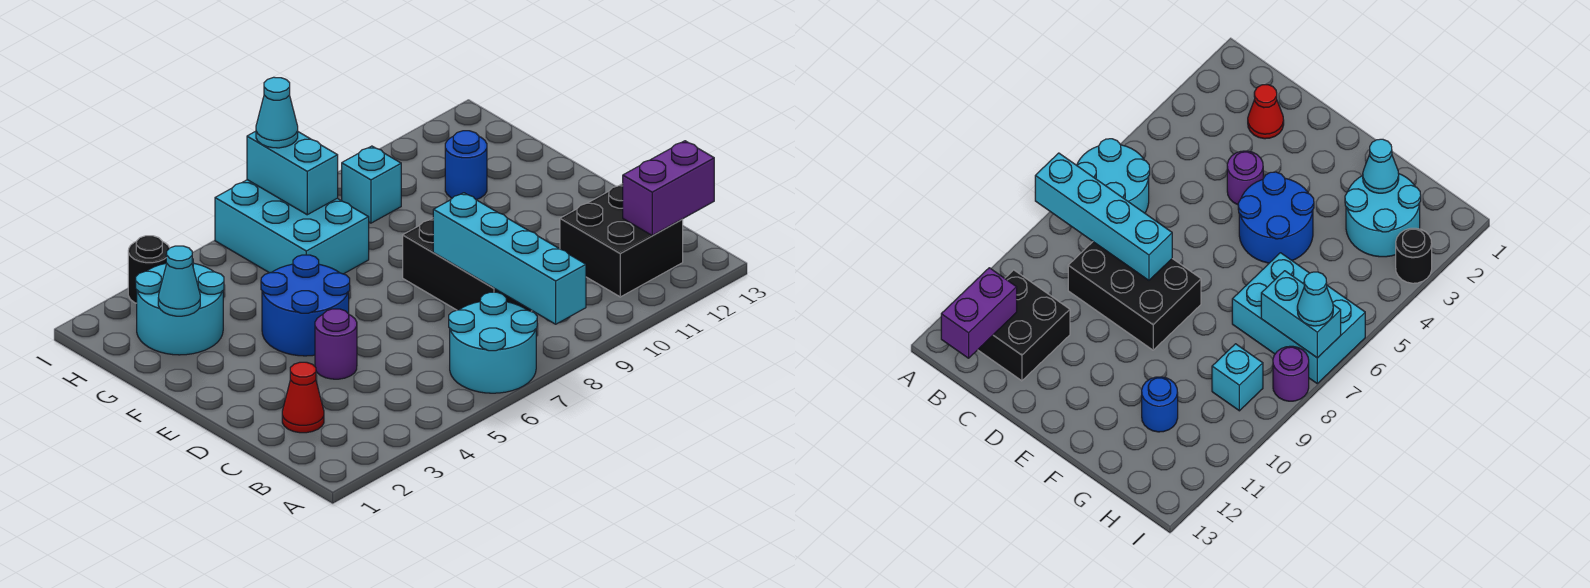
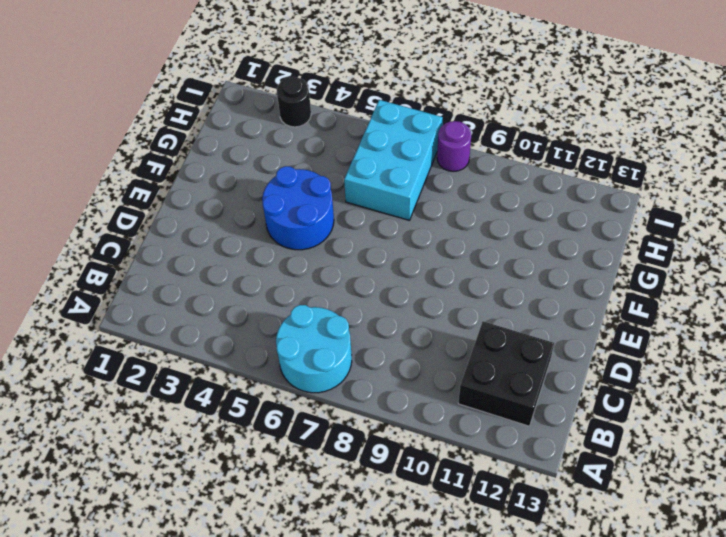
none -> red cone C2 level 1
none -> black brick C8:E9 level 1
none -> purple round brick D4 level 1

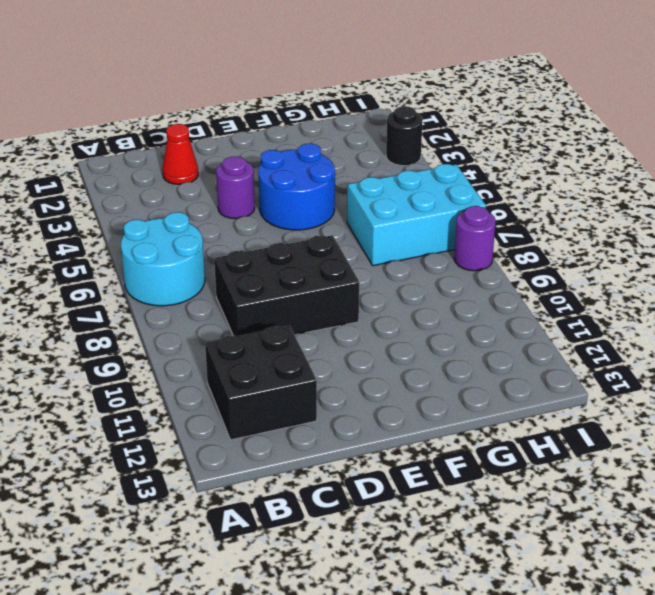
none -> cyan round brick G2:H3 level 1
none -> blue round brick G11 level 1
none -> cyan brick H9 level 1

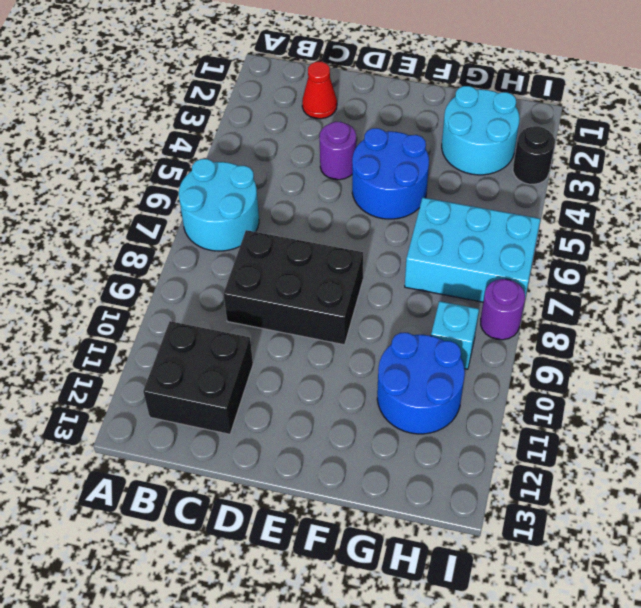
blue round brick G10:H11 level 1 -> blue round brick G11 level 1
none -> cyan brick A8:D8 level 2
none -> purple brick B12:B13 level 2
none -> cyan cone G2 level 2

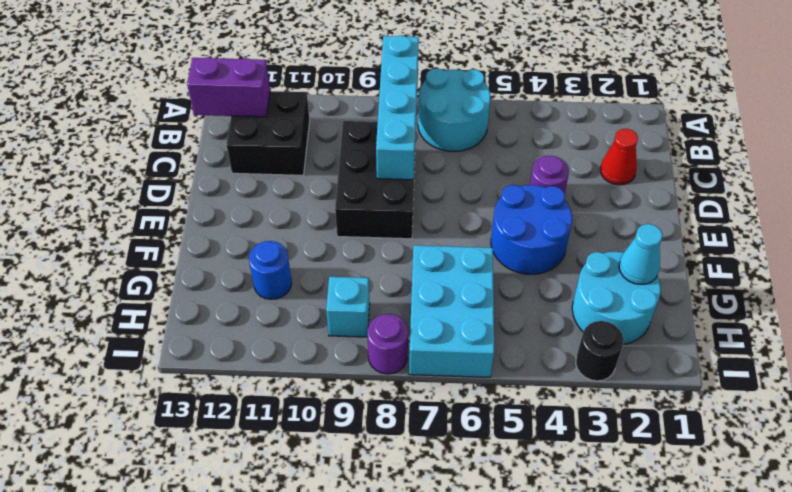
none -> cyan brick H7:I7 level 2
none -> cyan cone I7 level 3

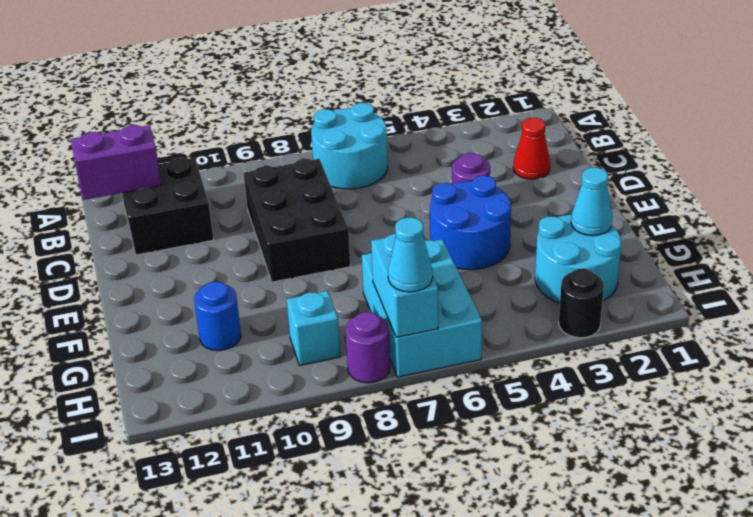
none -> cyan brick A8:D8 level 2

